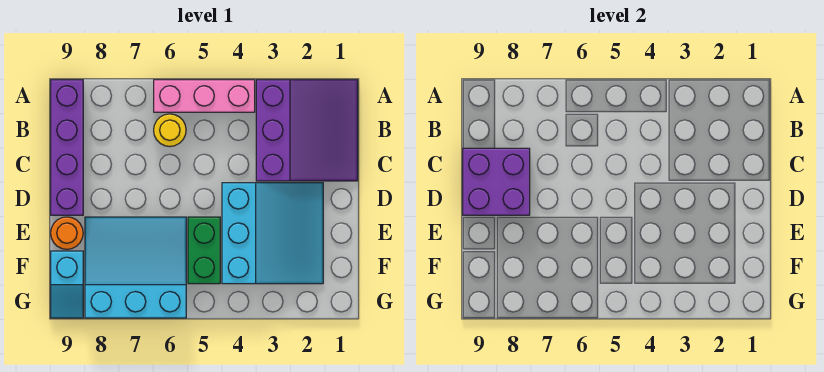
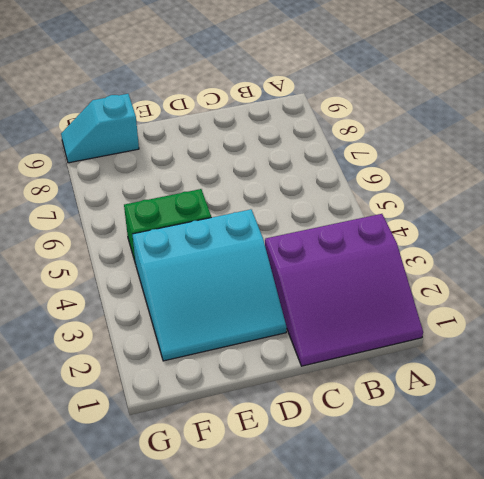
none -> pink brick A4:A6 level 1
none -> purple brick A9:D9 level 1

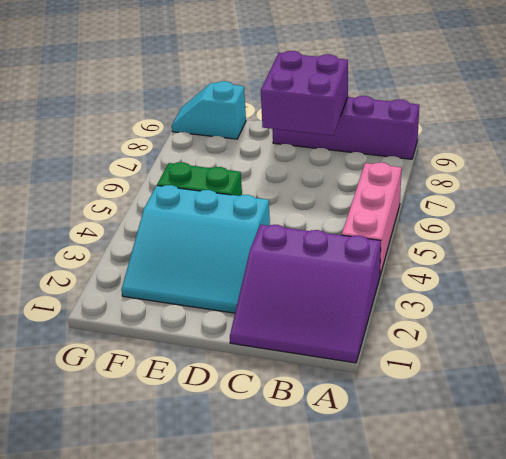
none -> yellow round brick B6 level 1
none -> cyan slope E6:G8 level 1 top G

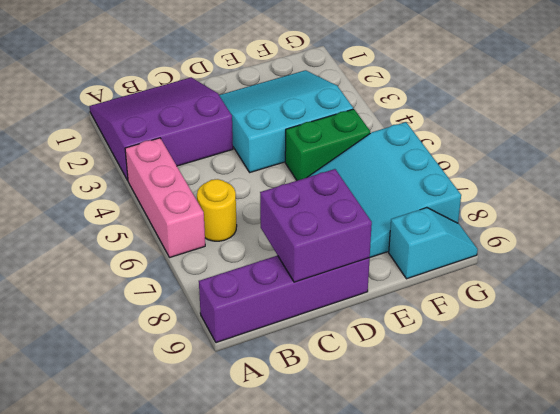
none -> orange round brick E9 level 1

